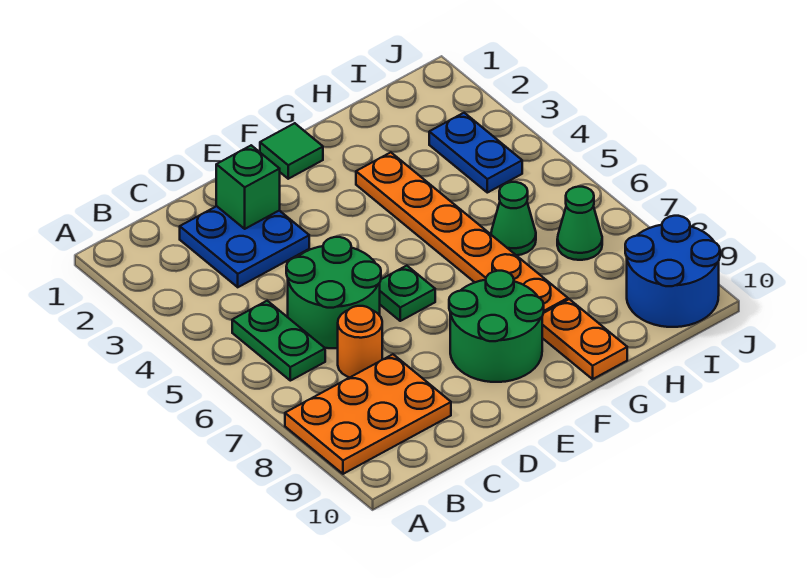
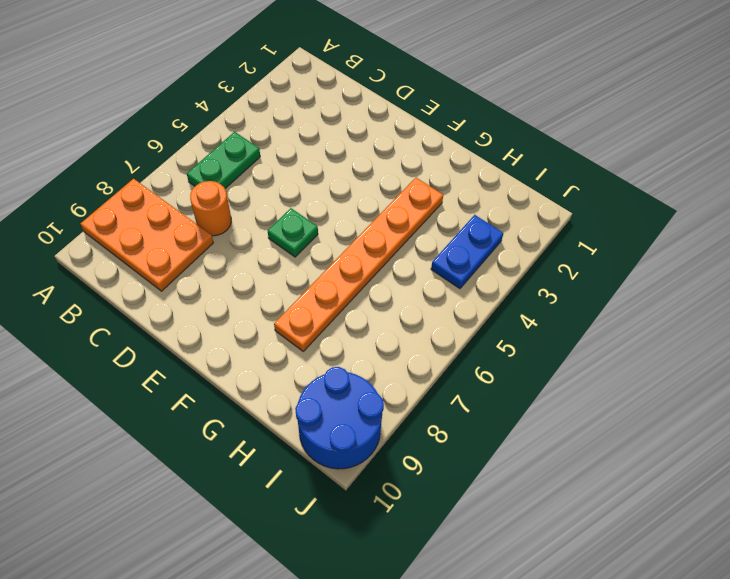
none -> blue plate C2:D3 level 1
none -> green round brick C5:D6 level 1
none -> green round brick E8:F9 level 1

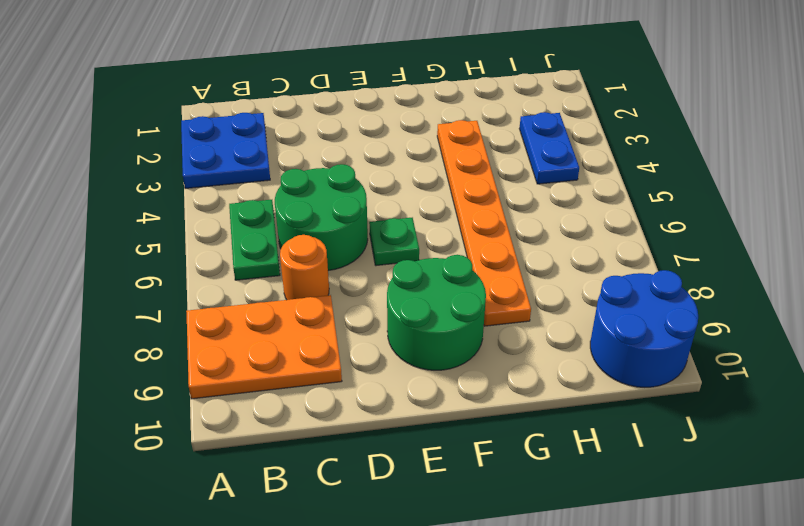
blue plate A2:B3 level 1 -> blue plate C2:D3 level 1
none -> green tile F1 level 1
none -> orange plate G9:G10 level 1
none -> green cone H6 level 1

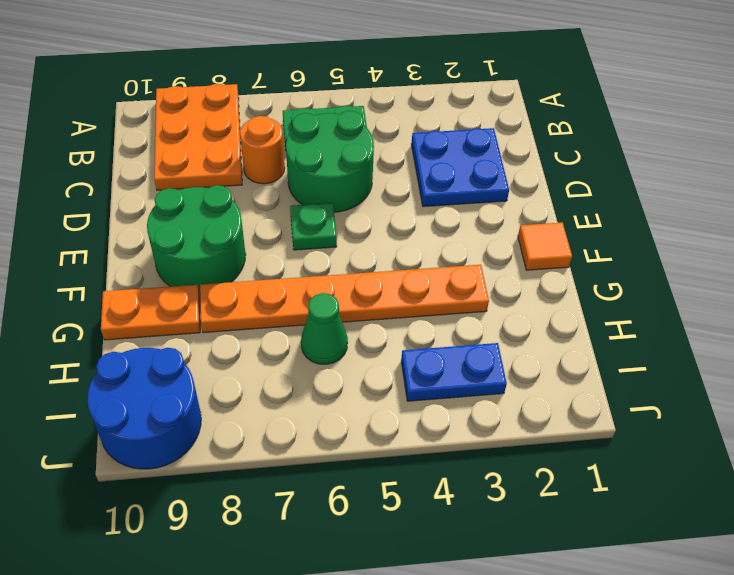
orange tile F1 level 1 -> green tile F1 level 1
none -> green cone I7 level 1
none -> green brick D2 level 2

